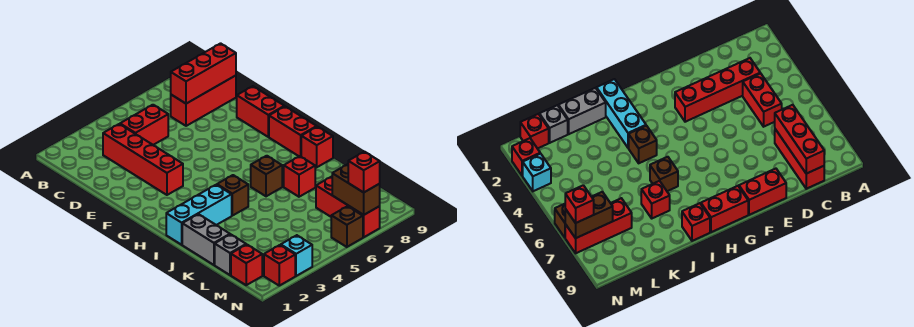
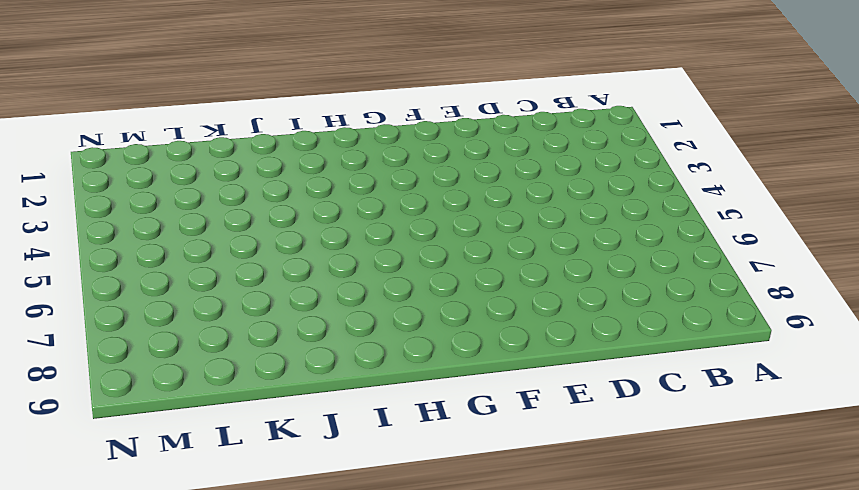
none -> red brick C3:F3 level 1
none -> red brick C4:C5 level 1
none -> red brick C7:C9 level 1

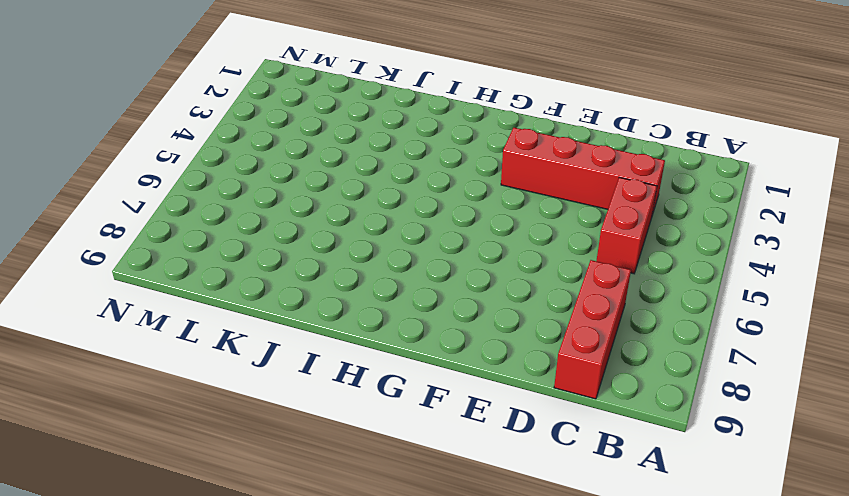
none -> red brick E9:F9 level 1
none -> red brick G9:H9 level 1
none -> cyan brick I1:I3 level 1

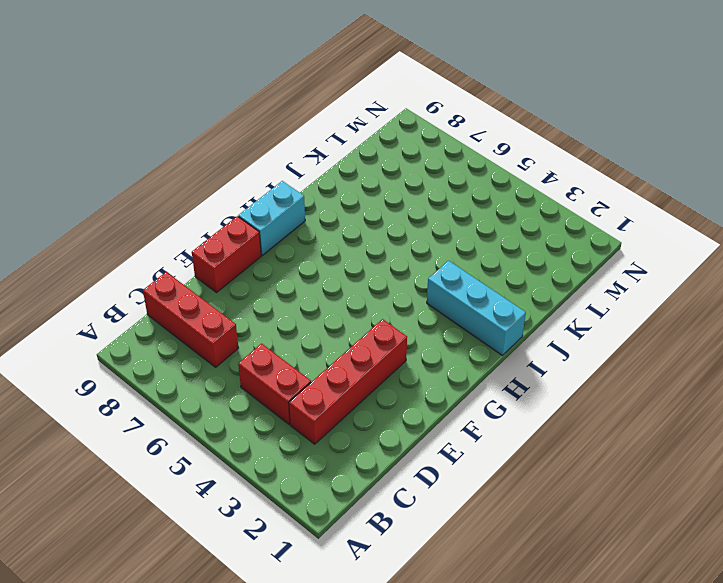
cyan brick G9:H9 level 1 -> red brick G9:H9 level 1
none -> brown brick I4 level 1
none -> brown brick I6 level 1
none -> red brick I9 level 1

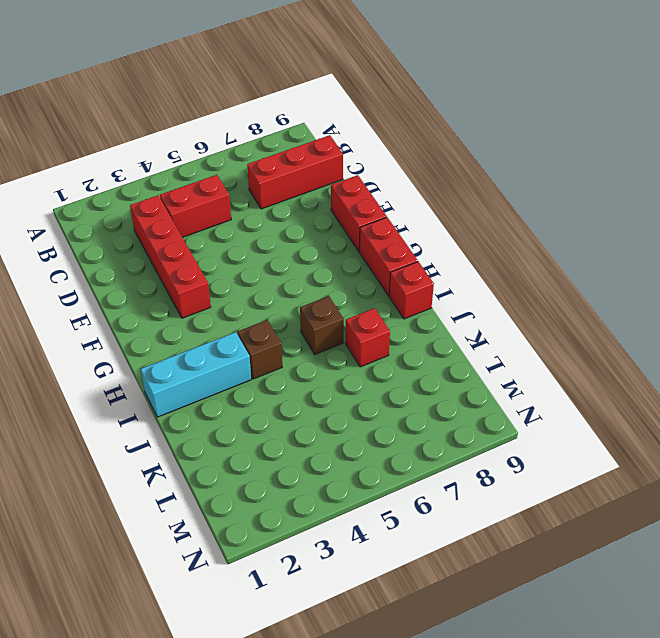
none -> grey brick J1:K1 level 1
none -> grey brick L1 level 1
none -> red brick L7:N7 level 1

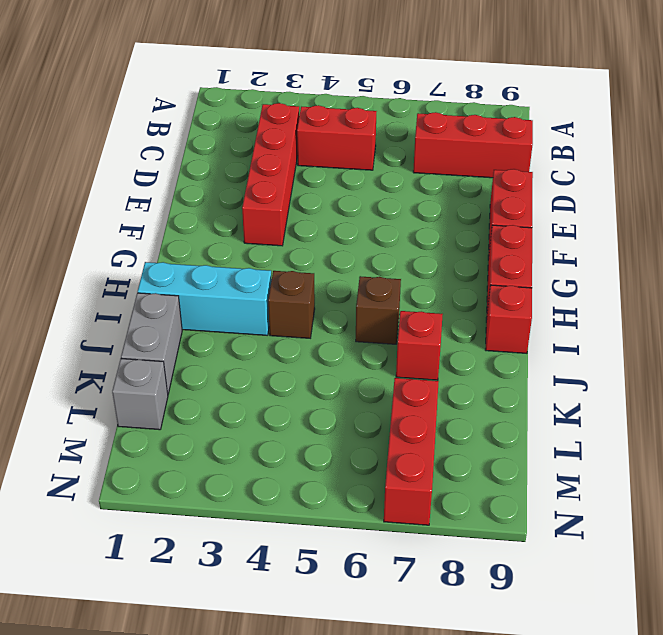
none -> red brick M1 level 1
none -> red brick N2 level 1
none -> cyan brick N3 level 1

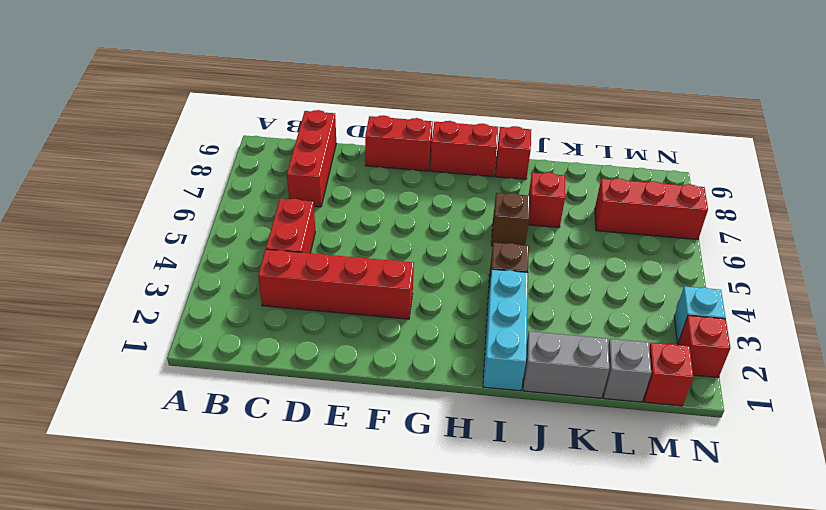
none -> brown brick N6 level 1
none -> red brick C7:C9 level 2
none -> brown brick M7:N7 level 2

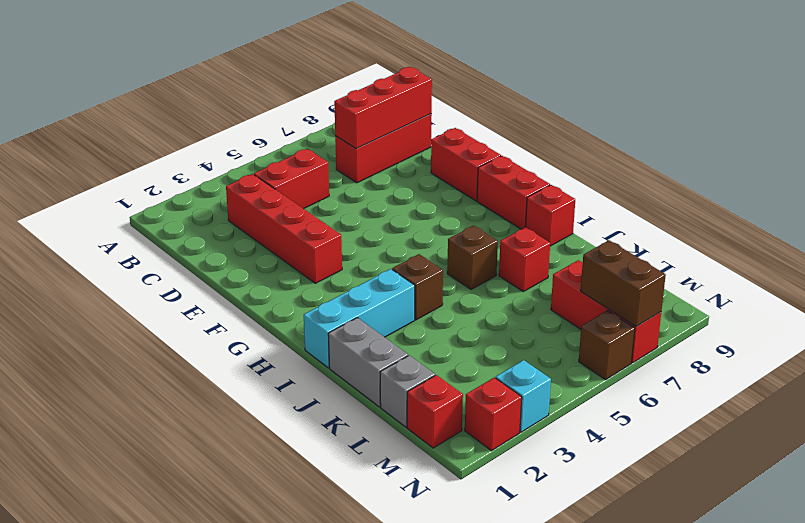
none -> red brick N7 level 3

